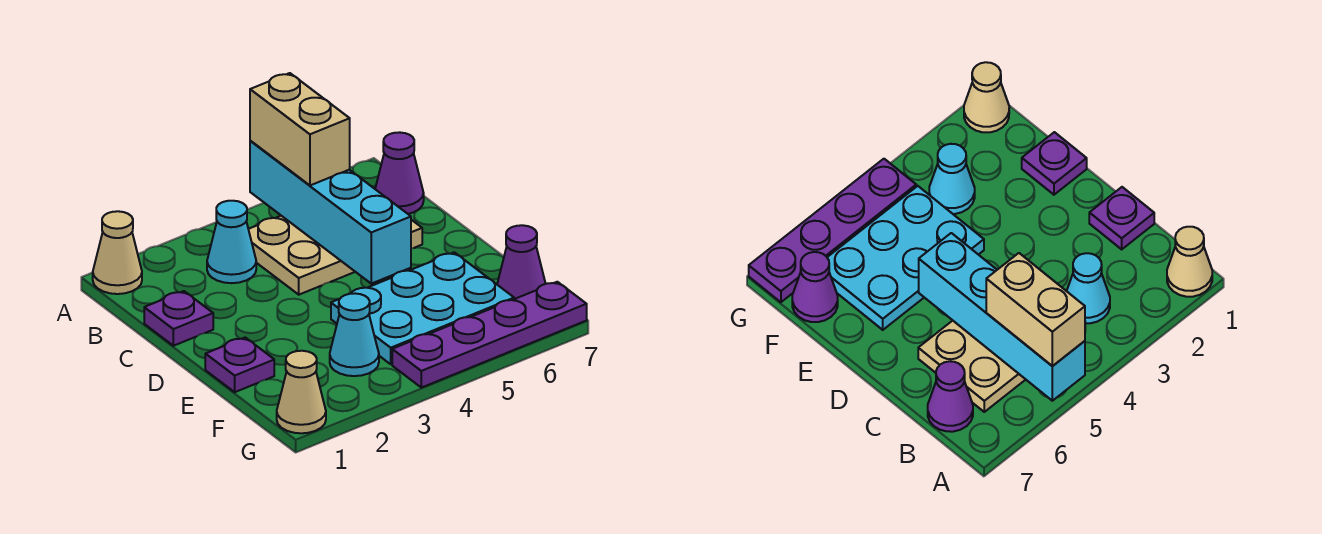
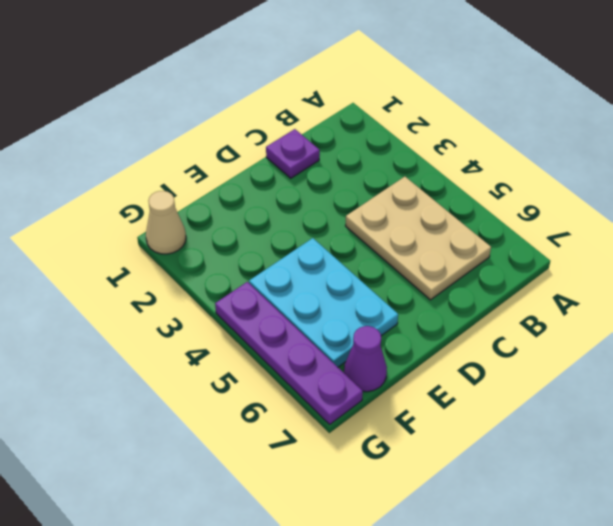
none -> tan cone A1 level 1
none -> cyan cone B3 level 1
none -> purple cone B7 level 1

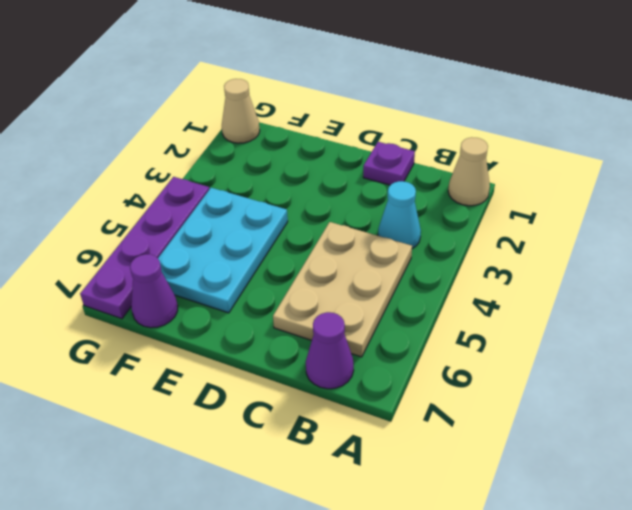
none -> purple plate E1 level 1
none -> cyan cone F3 level 1
none -> cyan brick A5:D5 level 2

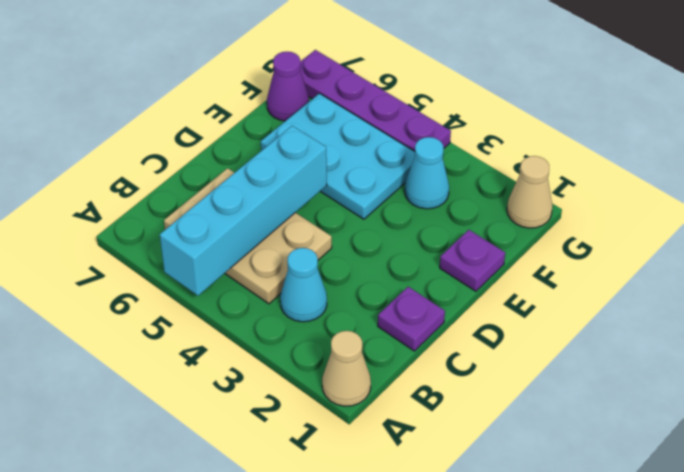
none -> purple cone B7 level 1
none -> tan brick A5:B5 level 3

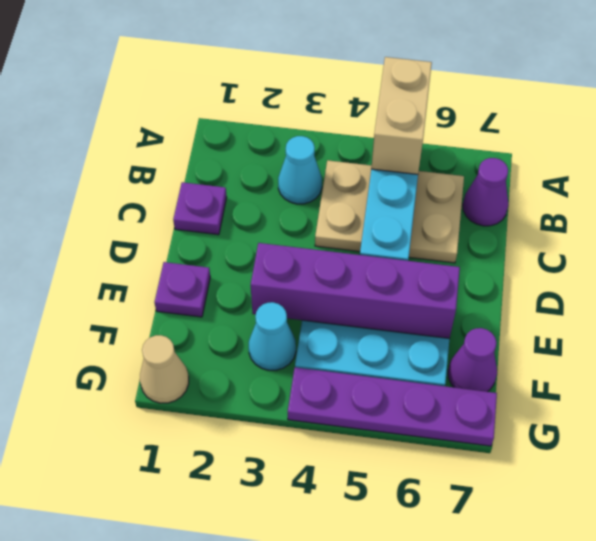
purple brick E3:E6 level 2 -> none
none -> tan cone A1 level 1

